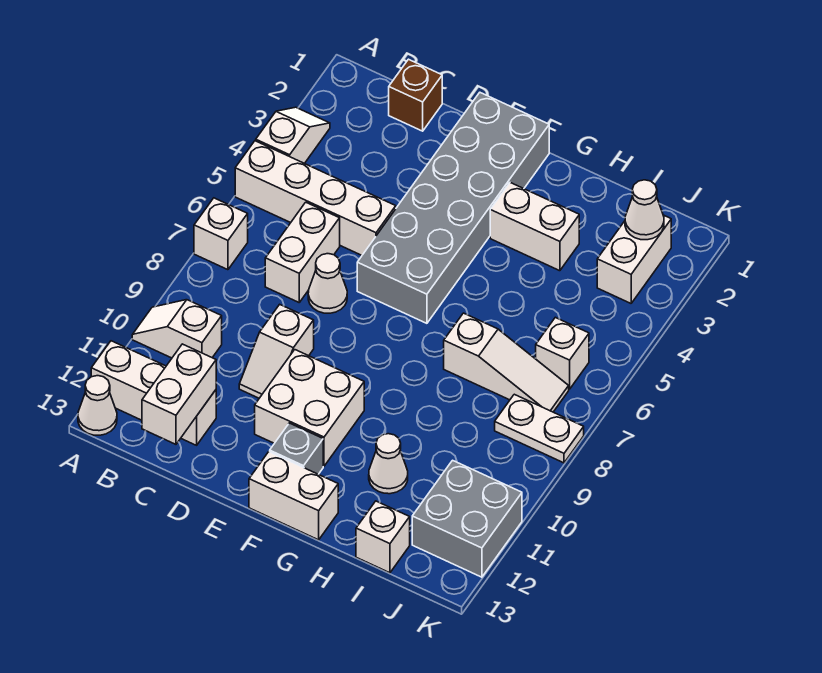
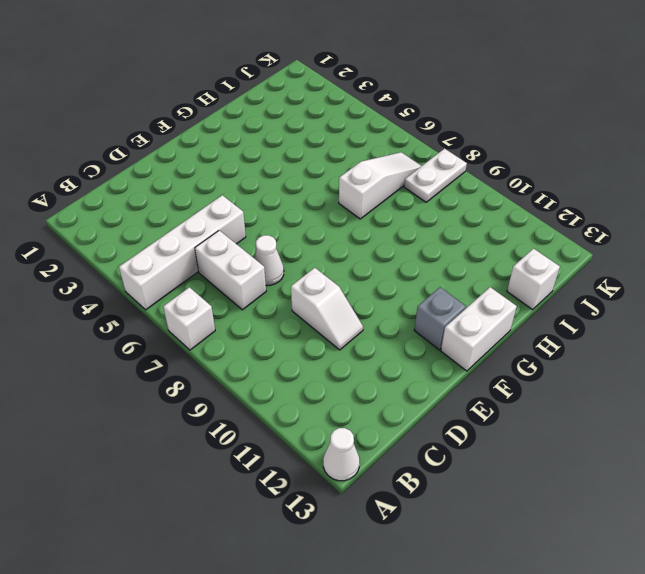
none -> white slope A3:A4 level 1 top 4
none -> white slope A10:B10 level 1 top B
none -> white brick A12:C12 level 1

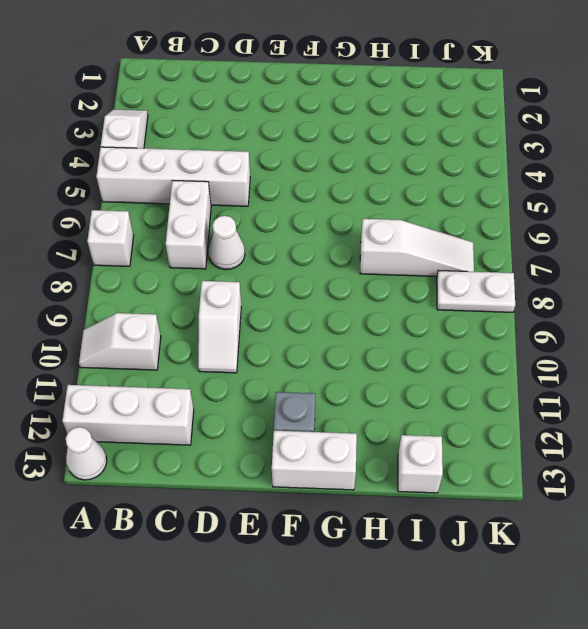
none -> brown brick C1 level 1
none -> grey brick E1:F6 level 1
none -> white brick E10:F11 level 1

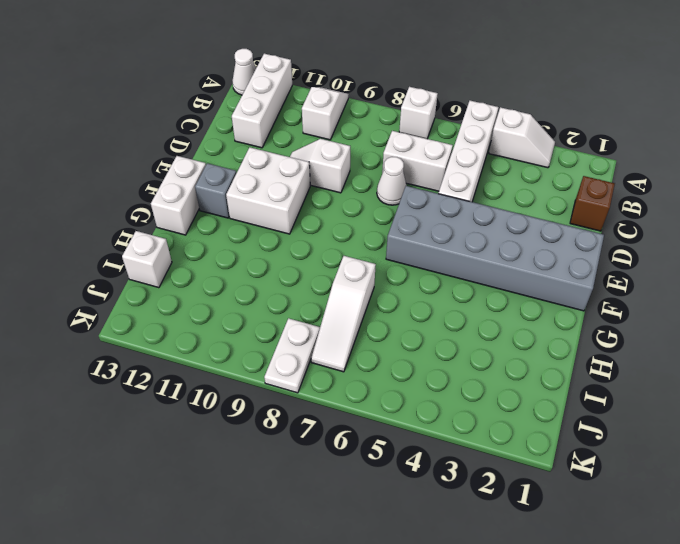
none -> white brick G3:H3 level 1
none -> white cone H11 level 1
none -> white brick J2:J3 level 1

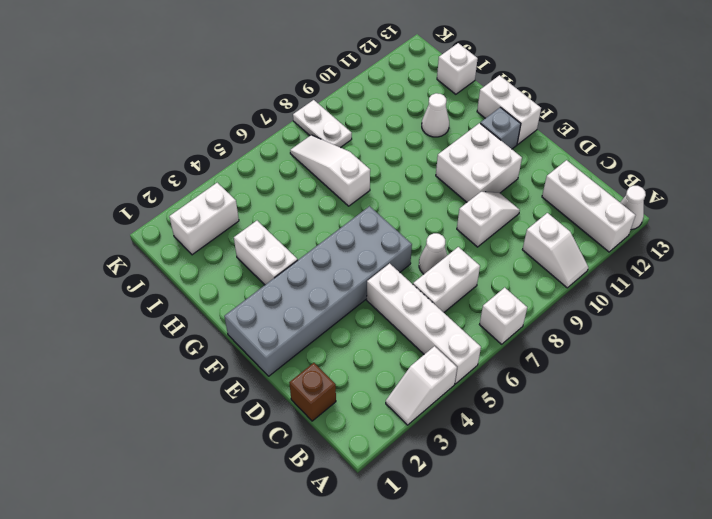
none -> white brick J6 level 1
none -> grey brick J11:K12 level 1
none -> white brick C12:C13 level 2

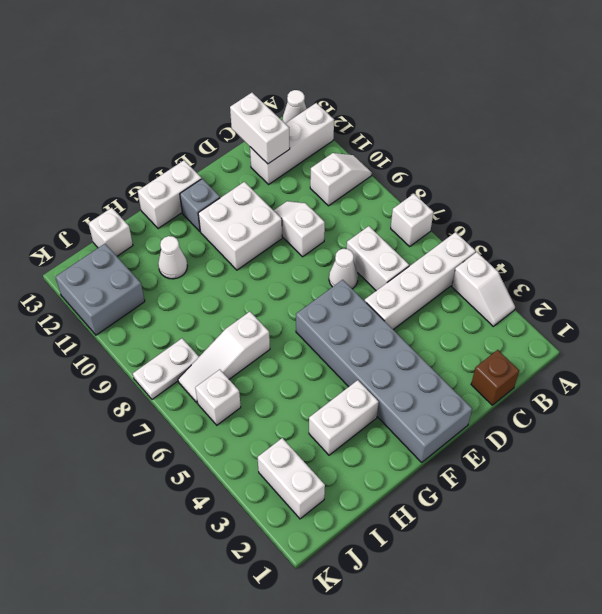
none -> white cone J2 level 2

